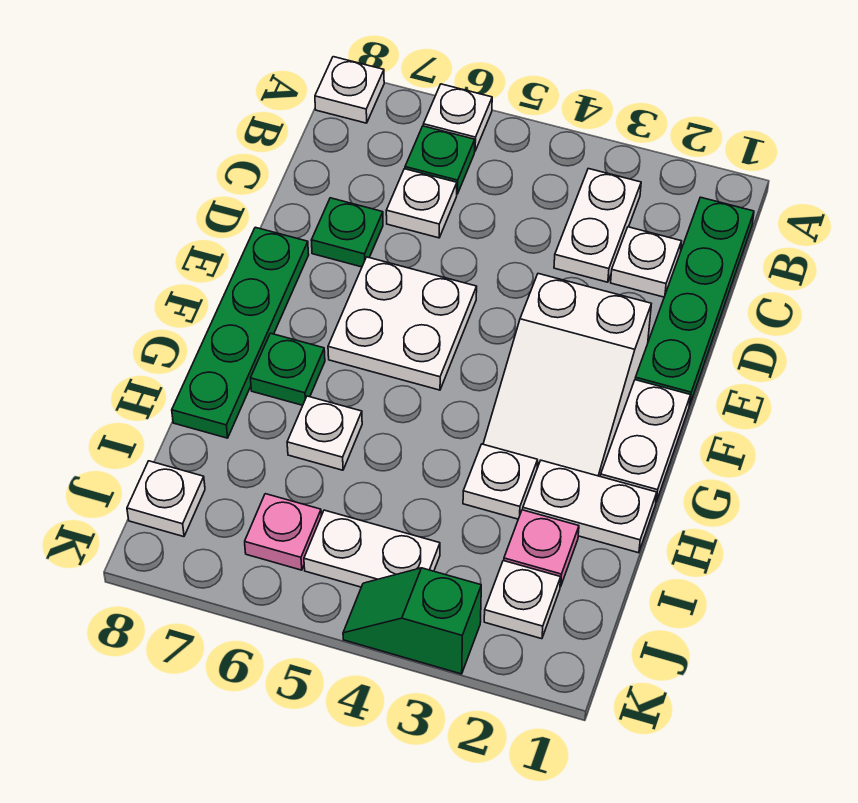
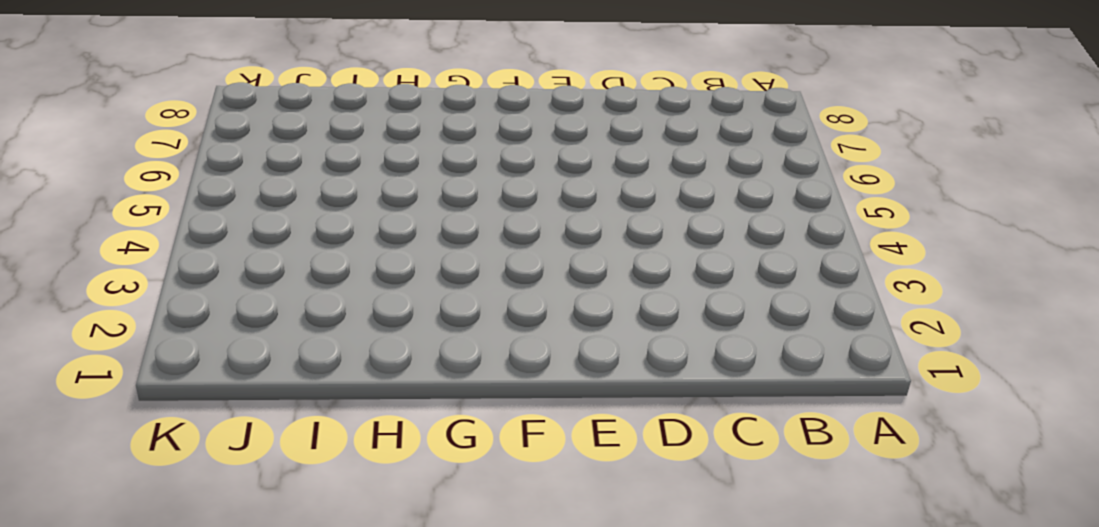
none -> white plate A6 level 1
none -> white plate A8 level 1
none -> green plate B1:E1 level 1

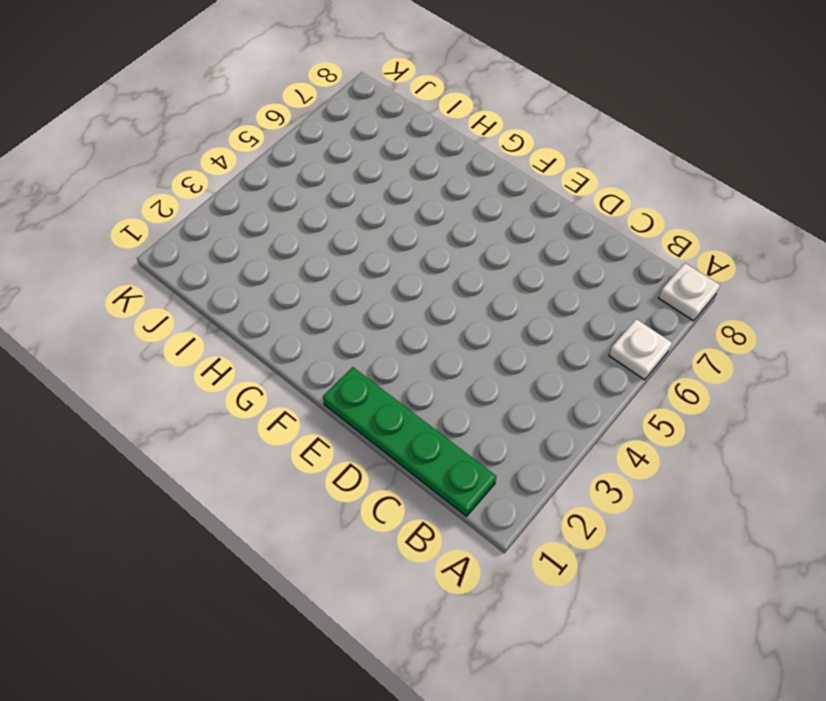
none -> white plate B3:C3 level 1
none -> green plate B6 level 1
none -> white plate C2 level 1

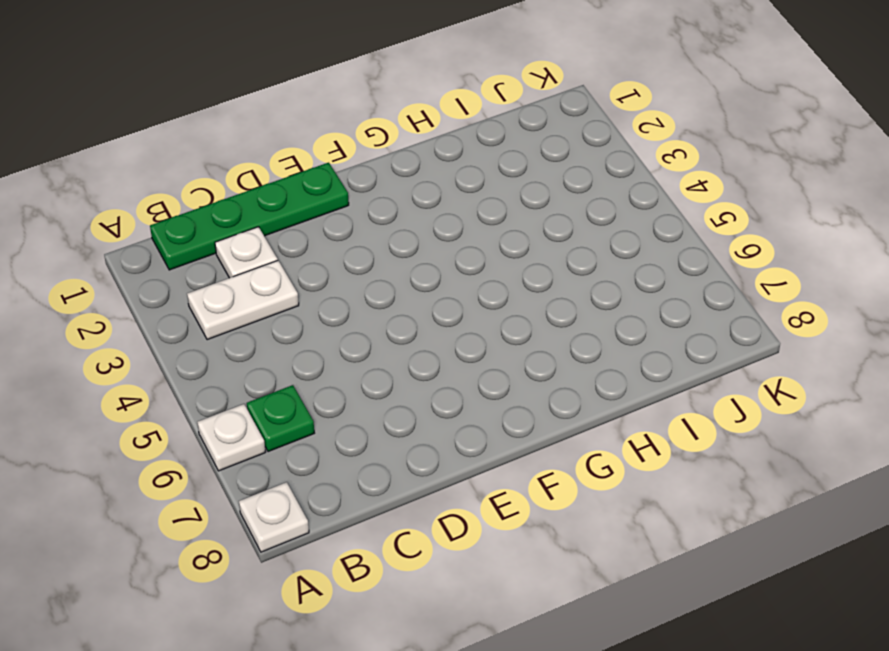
none -> white plate C6 level 1
none -> green plate D7 level 1
none -> white slope E2:G3 level 1 top E

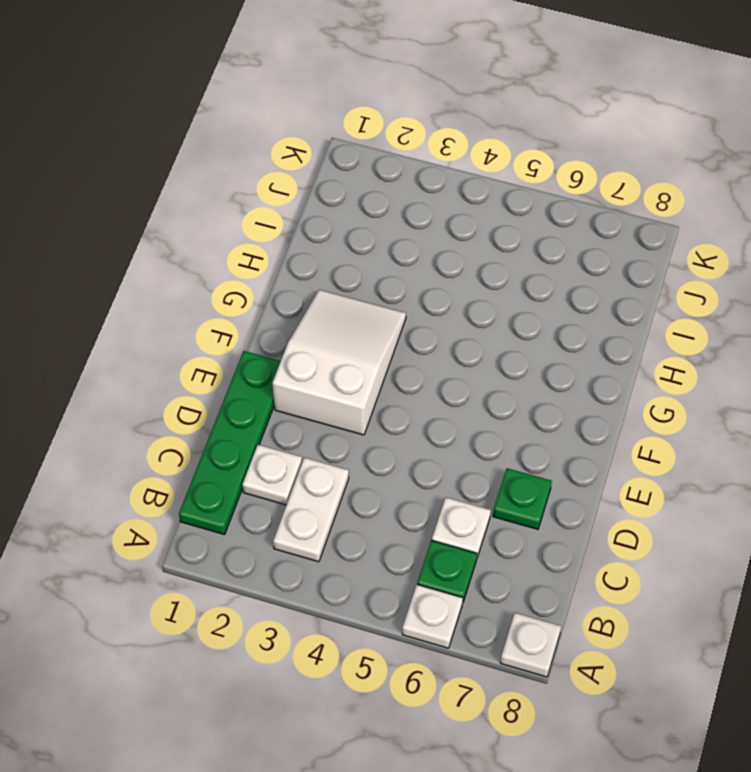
none -> white plate E5:F6 level 1
none -> green plate E8:H8 level 1
none -> white plate F1:G1 level 1

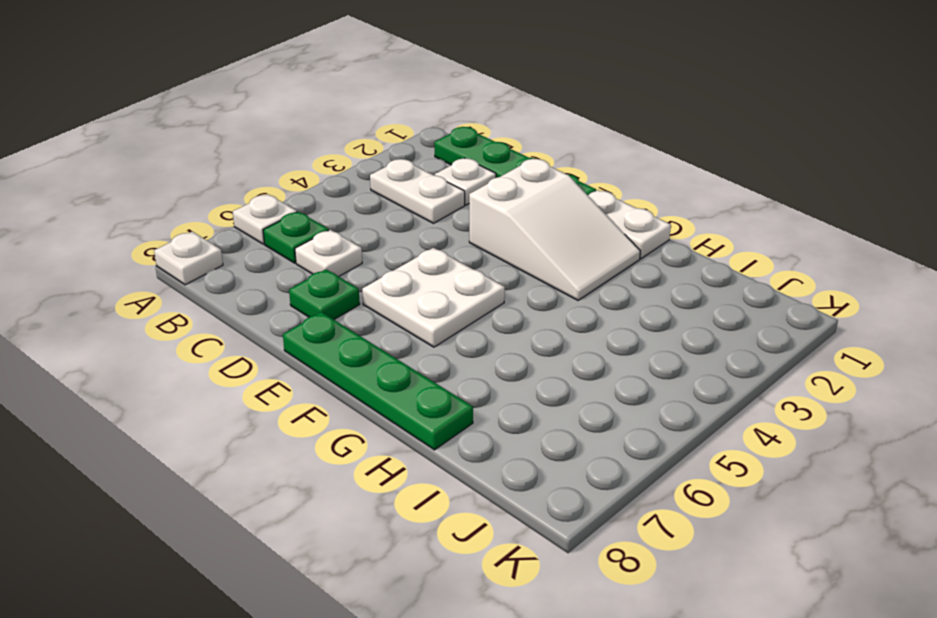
none -> green plate G7 level 1
none -> white plate H1:H2 level 1
none -> white plate H3 level 1

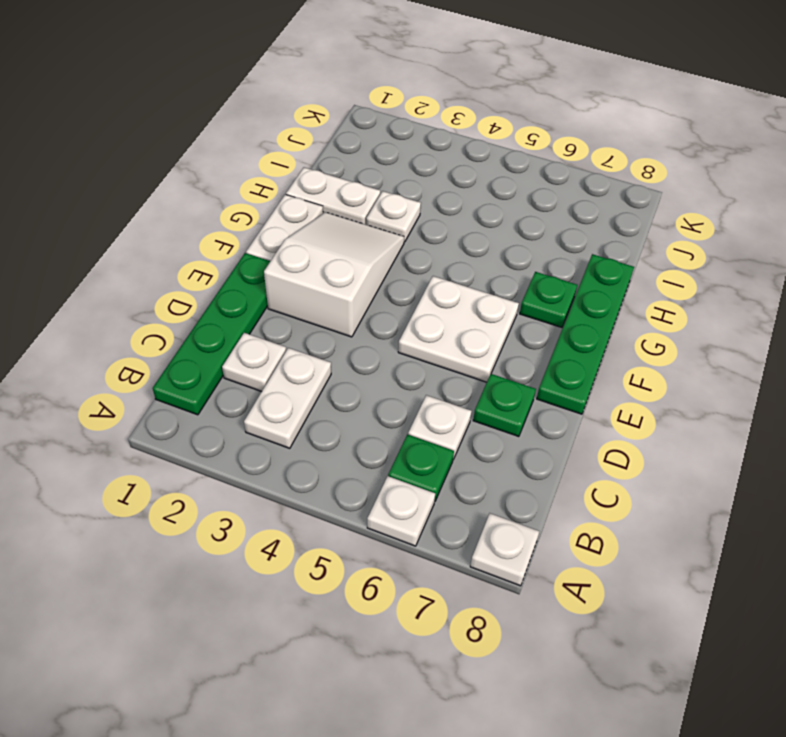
none -> white plate H6 level 1
none -> pink plate I2 level 1
none -> white plate J2 level 1

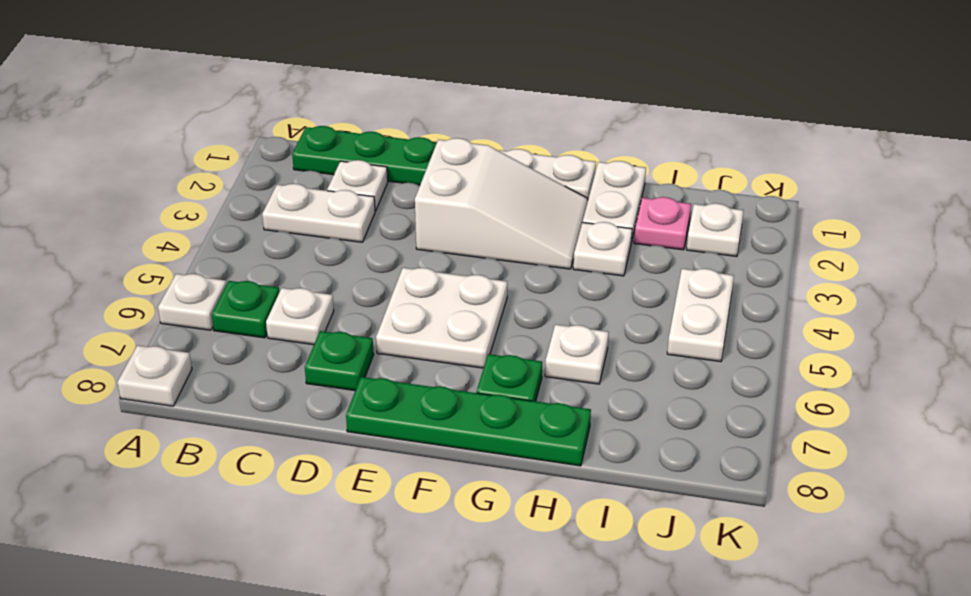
none -> pink plate J6 level 1
none -> white plate J8 level 1
none -> green slope K3:K4 level 1 top 3

